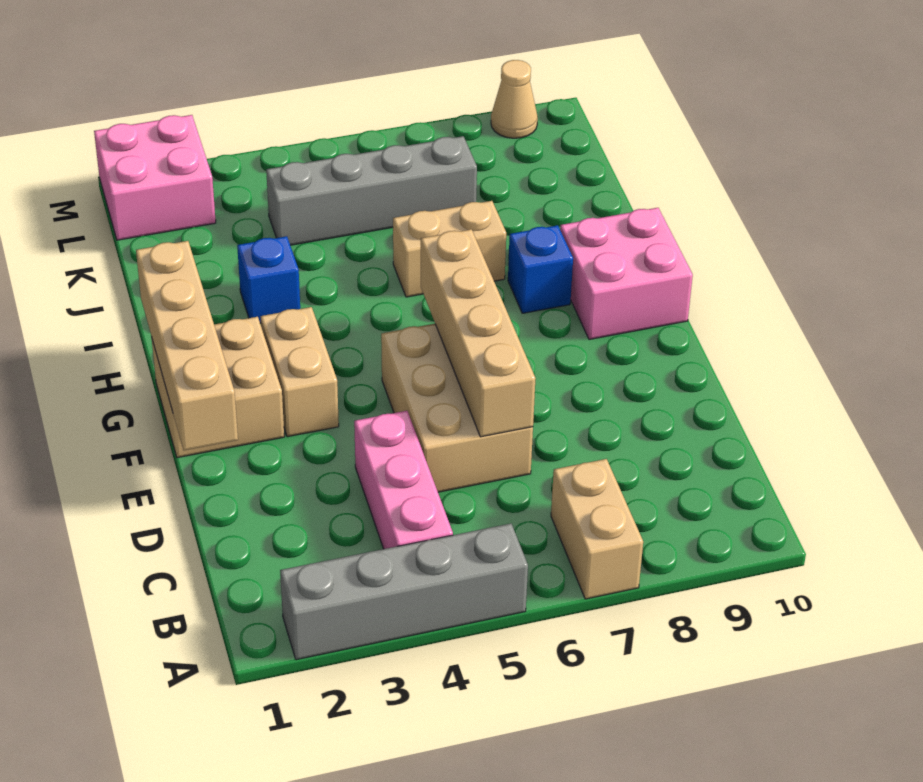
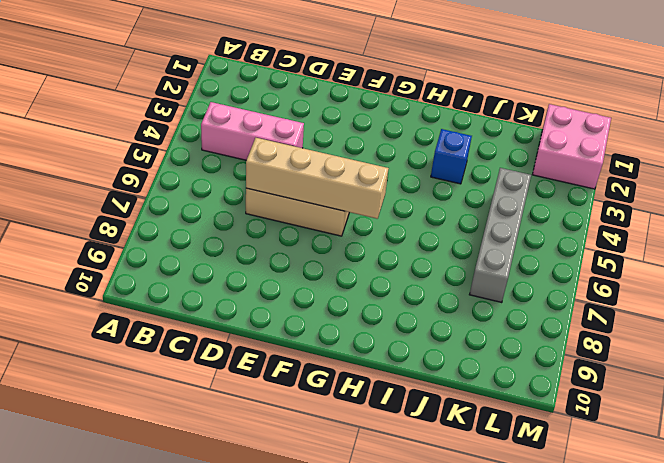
none -> grey brick A2:A5 level 1
none -> tan brick A7:B7 level 1
none -> tan brick F1:G2 level 1

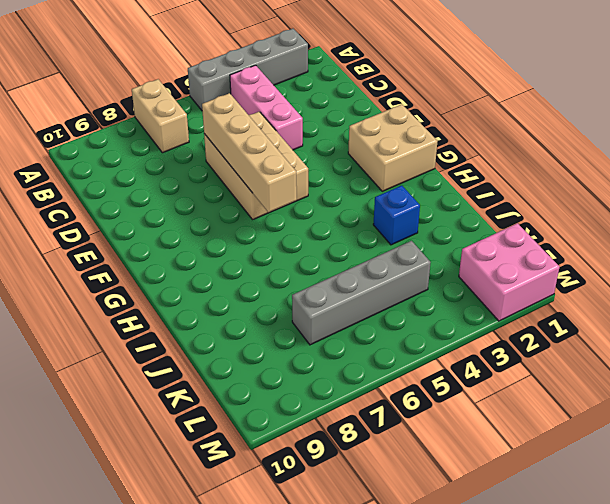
none -> tan brick F3:G3 level 1
none -> pink brick G9:H10 level 1
none -> blue brick H8 level 1

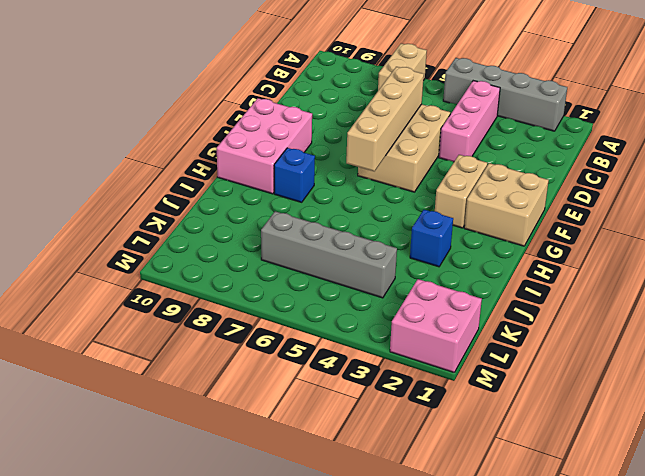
pink brick F9:H10 level 1 -> pink brick G9:H10 level 1
none -> tan brick I6:I7 level 1
none -> tan cone M9 level 1
none -> tan brick E1:H1 level 2

